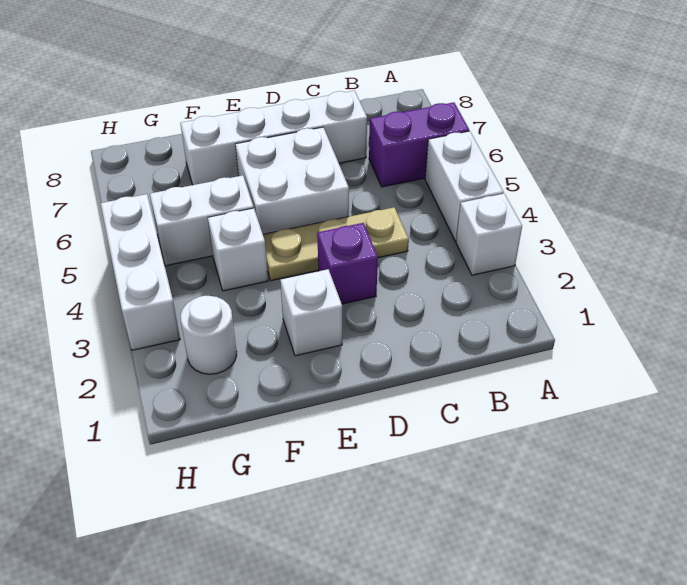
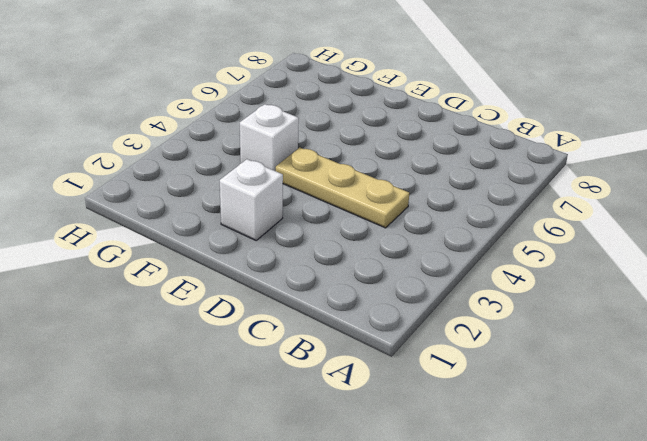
none -> white brick A3 level 1
none -> white brick A4:A5 level 1
none -> purple brick A6:B6 level 1

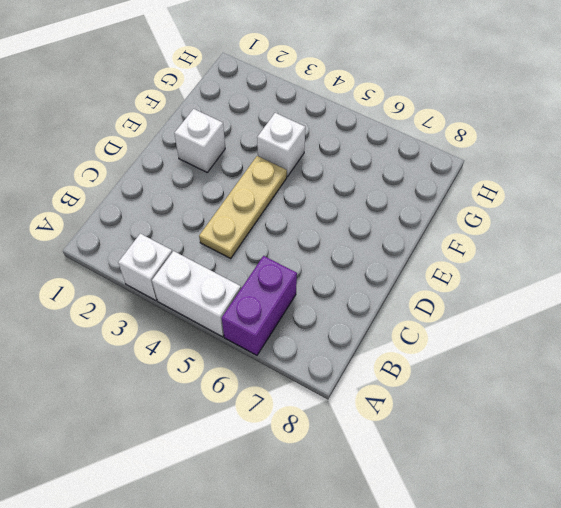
none -> white brick C7:F7 level 1
none -> purple brick D3 level 1
none -> white brick D5:E6 level 1

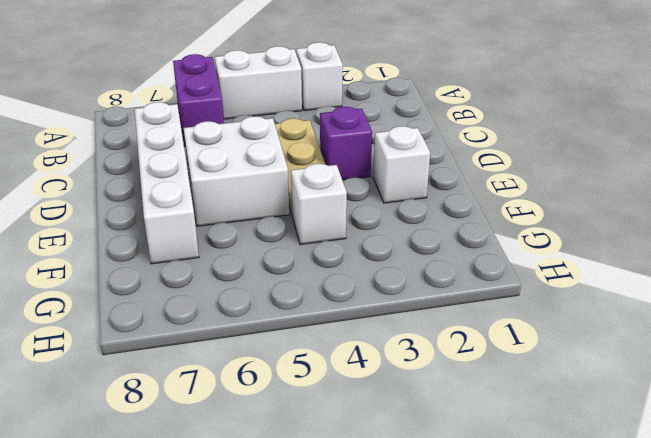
none -> white brick F5:G5 level 1
none -> white round brick G2 level 1
none -> white brick H3:H5 level 1

